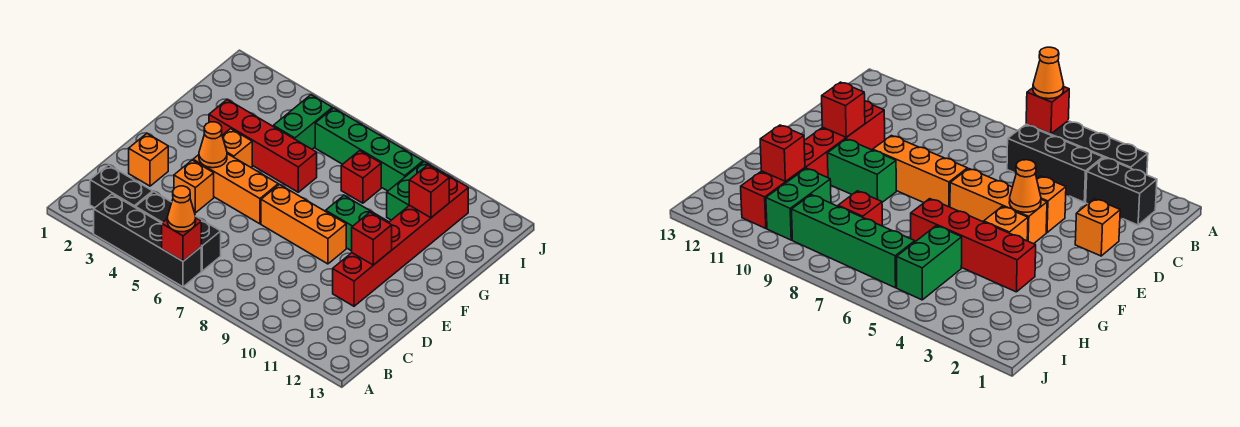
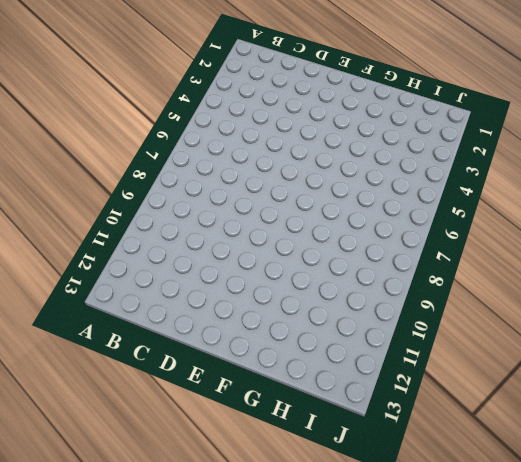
none -> black brick A3:A6 level 1
none -> black brick B2:B3 level 1
none -> black brick B4:B6 level 1

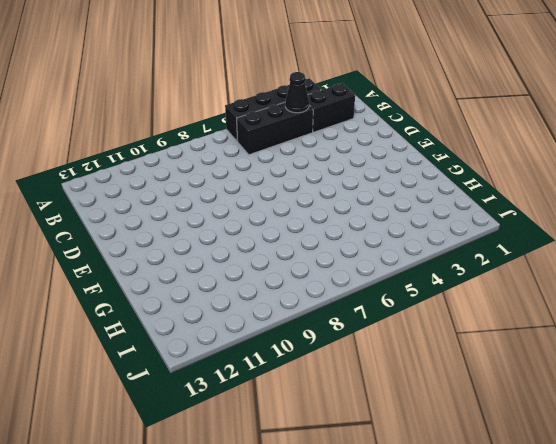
black cone B4 level 2 -> none
none -> orange brick D2 level 1
none -> orange brick D4 level 1
none -> red brick D11:I11 level 1

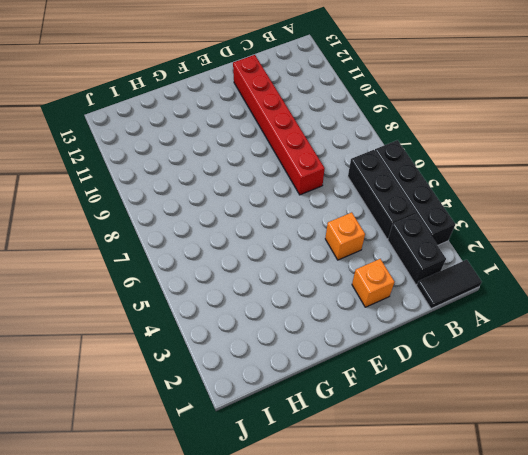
black tile A1:B1 level 1 -> none
red brick D7:D12 level 1 -> red brick D11:I11 level 1
none -> orange brick E4:E6 level 1
none -> orange brick E7:E9 level 1
none -> orange brick F4 level 1

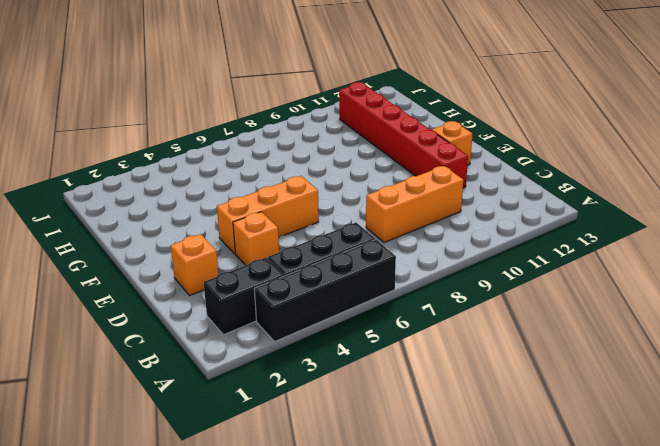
orange brick C8:C10 level 1 -> orange brick E7:E9 level 1
orange brick E12 level 1 -> orange brick F4 level 1
none -> green brick F9:F10 level 1
none -> red brick G3:G6 level 1
none -> green brick H5:I5 level 1

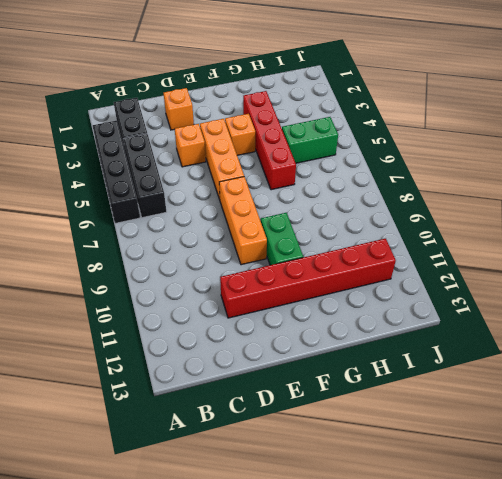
none -> red brick H8 level 1
none -> green brick H10:I10 level 1
none -> green brick I6:I9 level 1

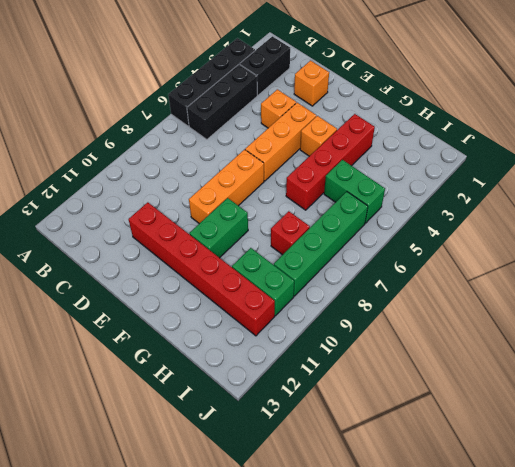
none -> red brick A6 level 2
none -> orange cone E4 level 2
none -> red brick E11 level 2

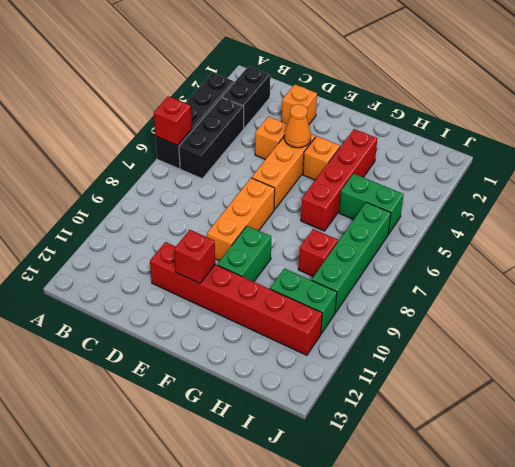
none -> red brick H11 level 2
none -> orange cone A6 level 3

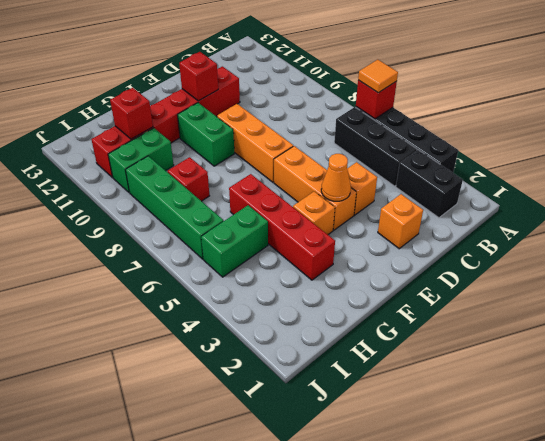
orange tile A6 level 3 -> orange cone A6 level 3

